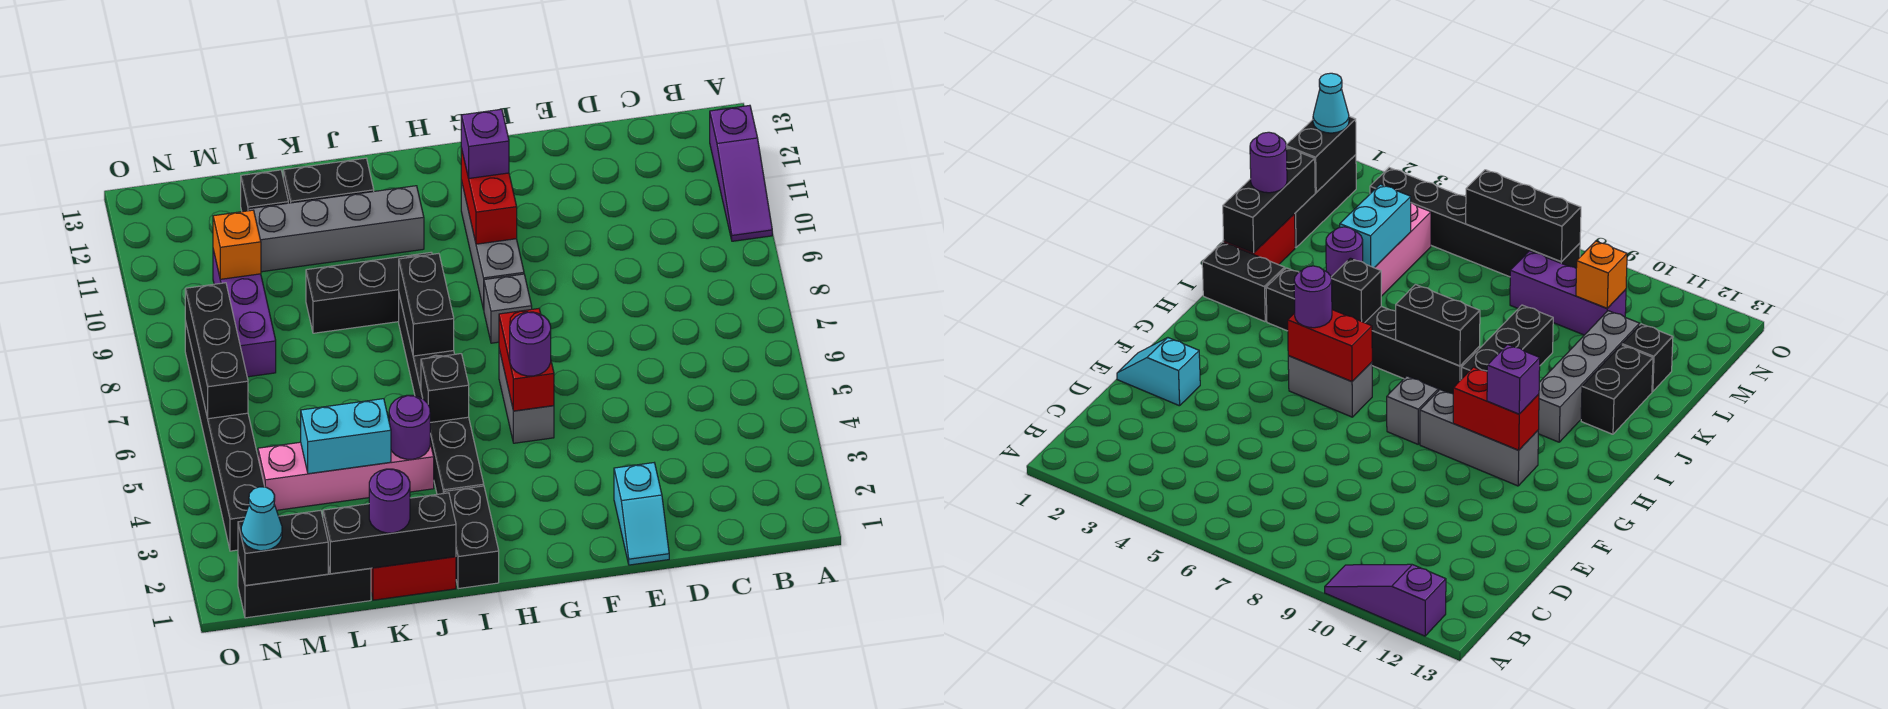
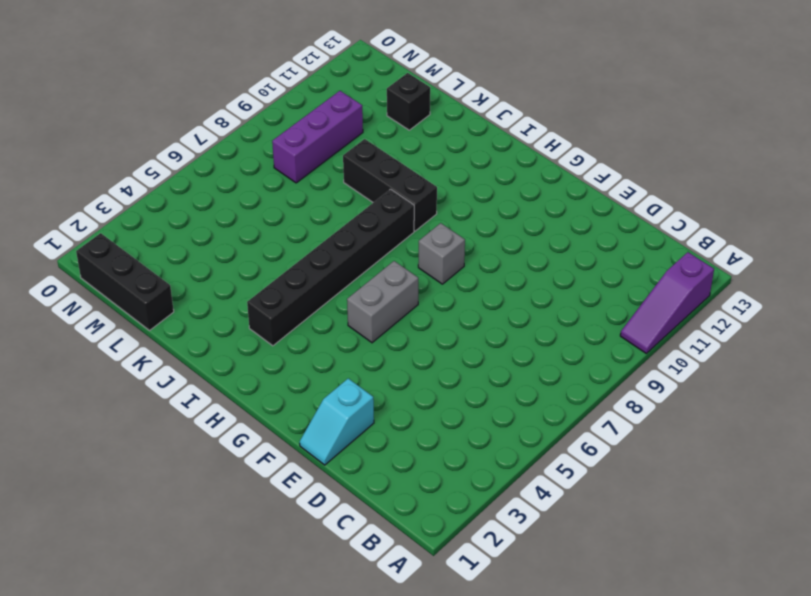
none -> grey brick G9:G11 level 1
none -> black brick I1:I2 level 1
none -> grey brick I11:L11 level 1
none -> red brick J1:K1 level 1

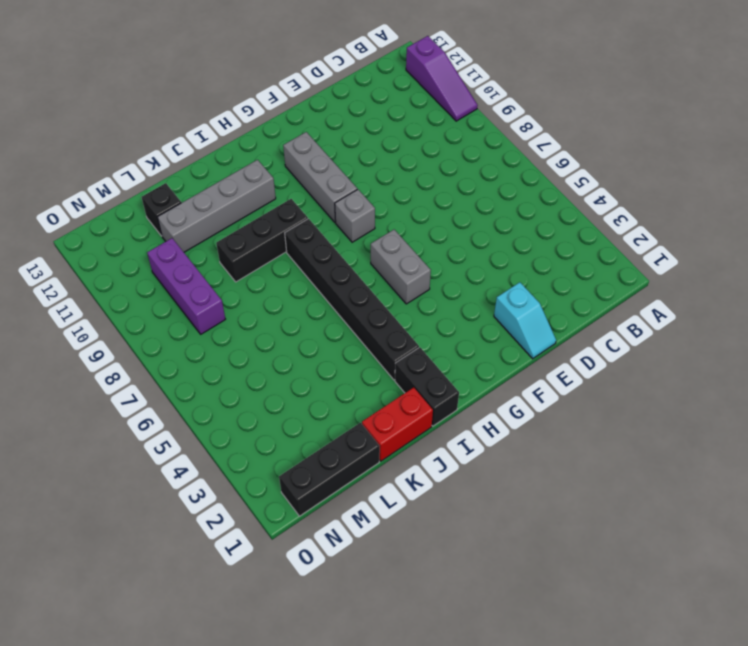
none -> pink brick J4:M4 level 1
none -> black brick J12:K12 level 1
none -> black brick N3:N8 level 1
none -> red brick G5:G6 level 2

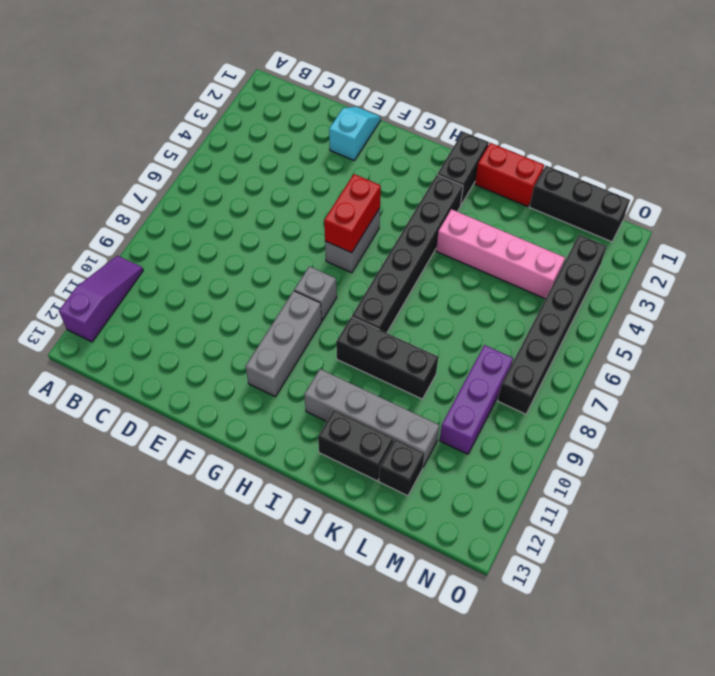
none -> red brick G10:G11 level 2
none -> black brick I5 level 2
none -> black brick I7:I8 level 2
none -> black brick J1:L1 level 2

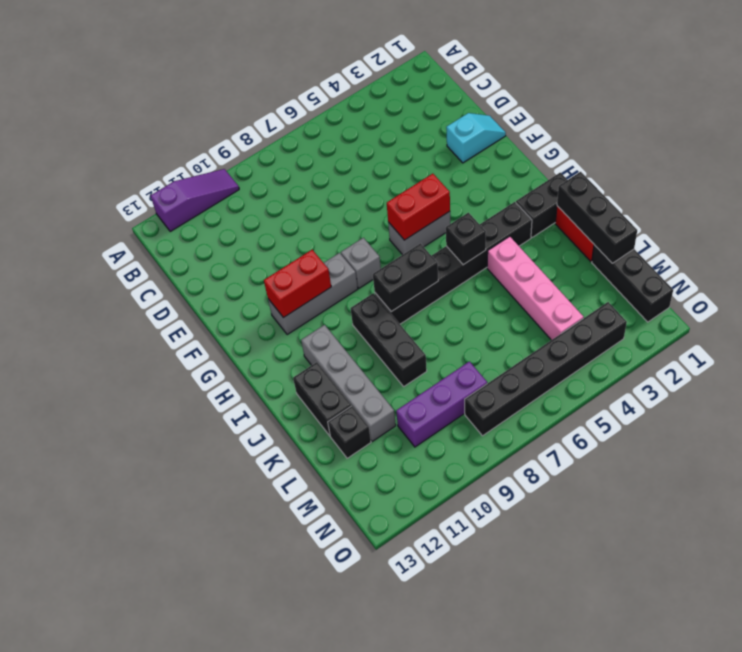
none -> purple round brick J4 level 2
none -> cyan brick K4:L4 level 2
none -> black brick M1:N1 level 2
none -> orange brick M10 level 2

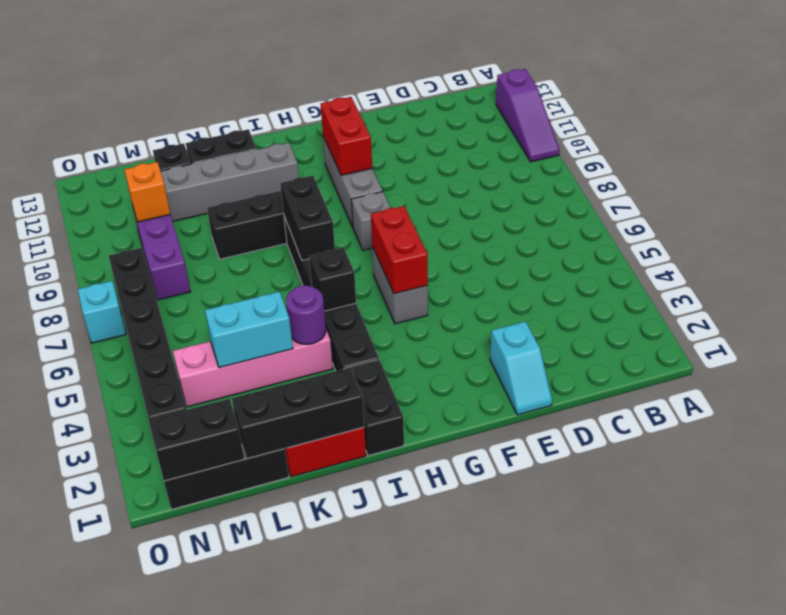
cyan brick O7 level 1 -> none
none -> black brick N6:N8 level 2
none -> purple round brick G5 level 3
none -> purple brick G11 level 3
none -> purple round brick K1 level 3

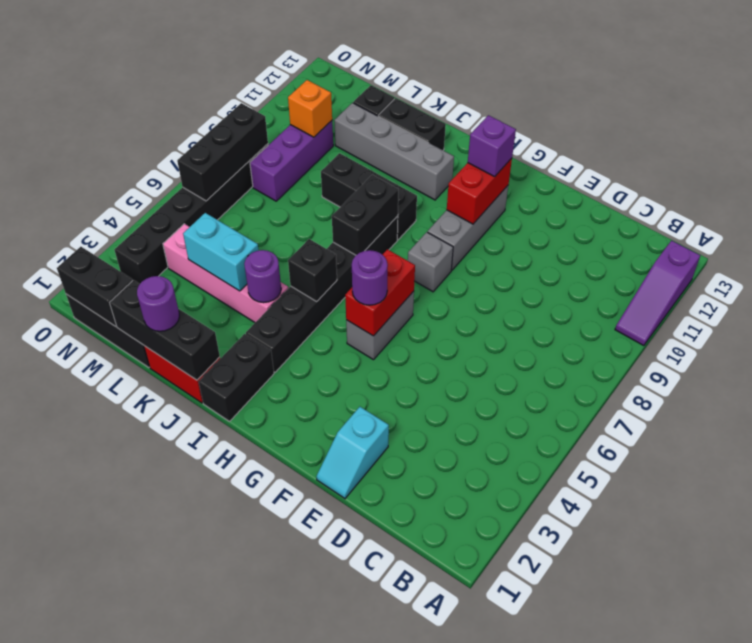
none -> cyan cone N1 level 3

